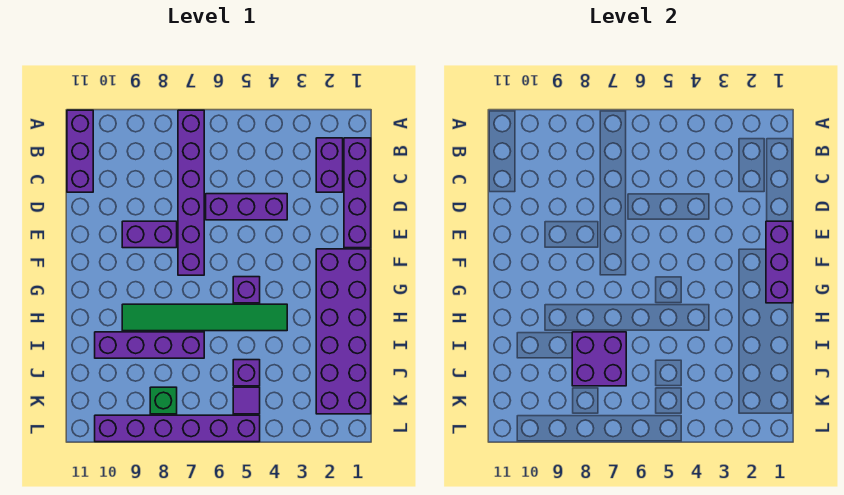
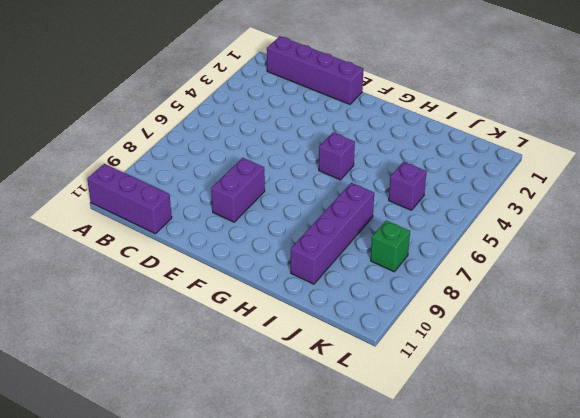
none -> purple brick A7:F7 level 1
none -> purple brick B2:C2 level 1
none -> purple brick D4:D6 level 1

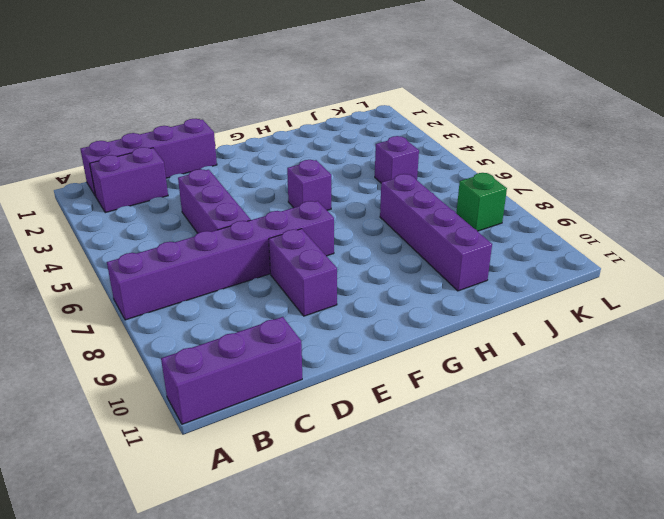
none -> purple brick F1:K2 level 1
none -> green tile H4:H9 level 1
none -> purple tile K5 level 1

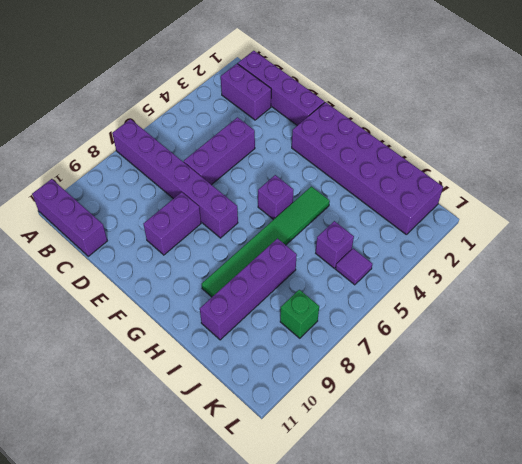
none -> purple brick L5:L10 level 1
none -> purple brick E1:G1 level 2
none -> purple brick I7:J8 level 2

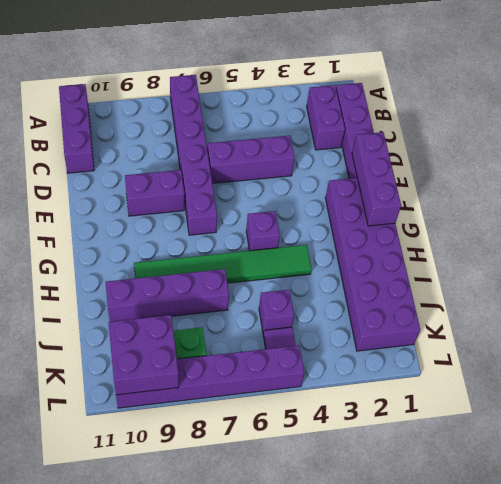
purple brick K9:L10 level 2 -> purple brick I7:J8 level 2

